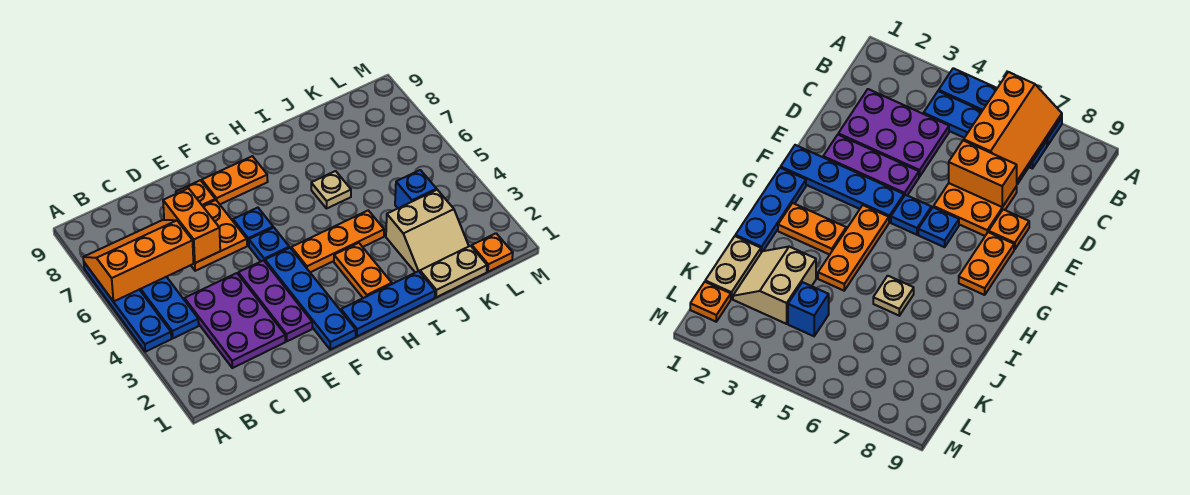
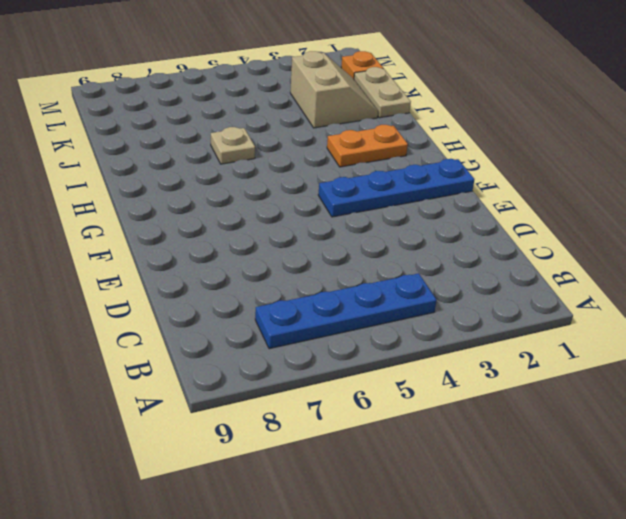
none -> blue plate A4:A7 level 1
none -> purple plate C2:D4 level 1
none -> orange plate D6:E7 level 1

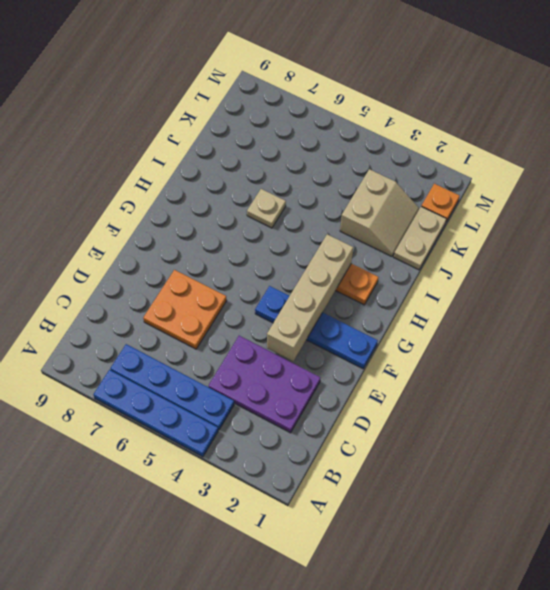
tan brick E3:H3 level 2 -> none
none -> purple plate E2:E4 level 1
none -> orange plate E8 level 1
none -> blue plate F5 level 1

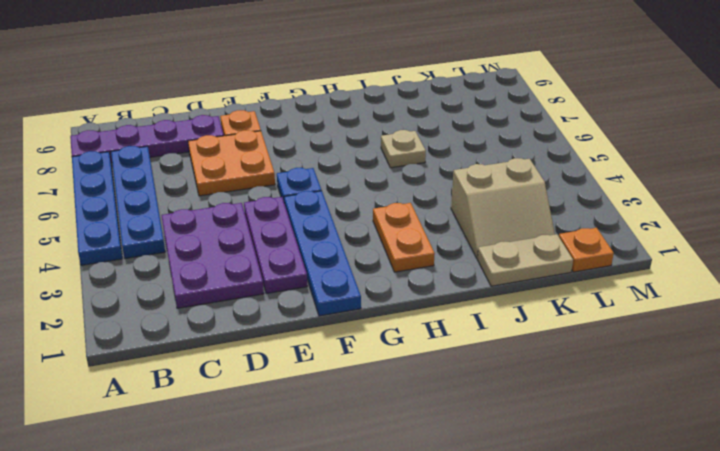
purple plate A8:D8 level 1 -> none
none -> blue plate F6 level 1
none -> orange plate F8:G8 level 1
none -> blue plate G1:I1 level 1

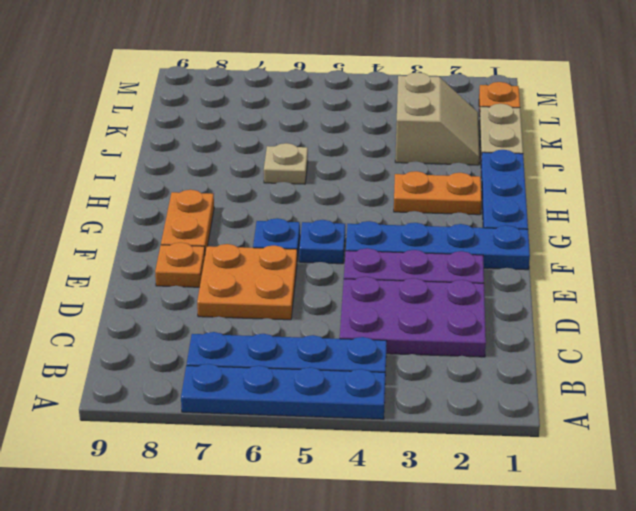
none -> orange plate G4:I4 level 1
none -> blue brick K4 level 1
none -> orange slope A6:C7 level 2 top 6

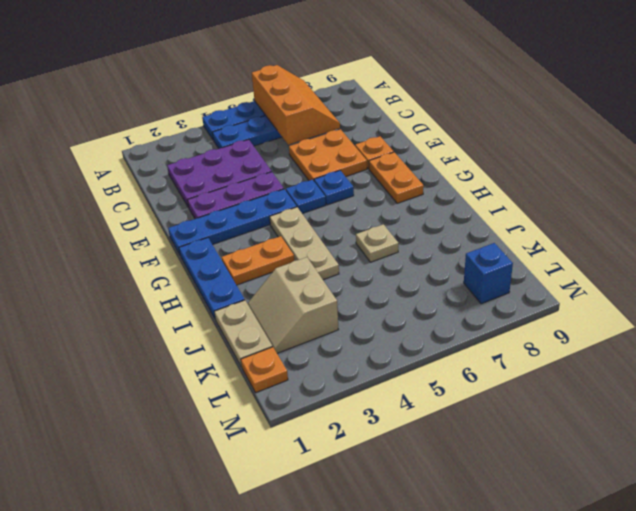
tan plate G4:I4 level 1 -> orange plate G4:I4 level 1
blue brick L8 level 1 -> blue brick K4 level 1
none -> orange brick D6:D7 level 2

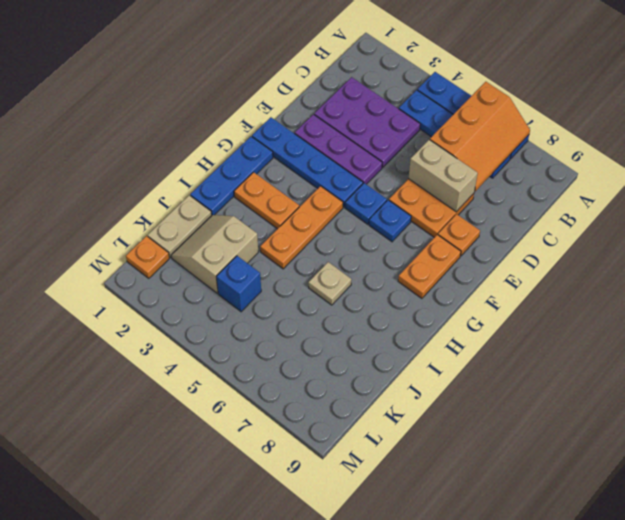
tan brick D6:D7 level 2 -> orange brick D6:D7 level 2

